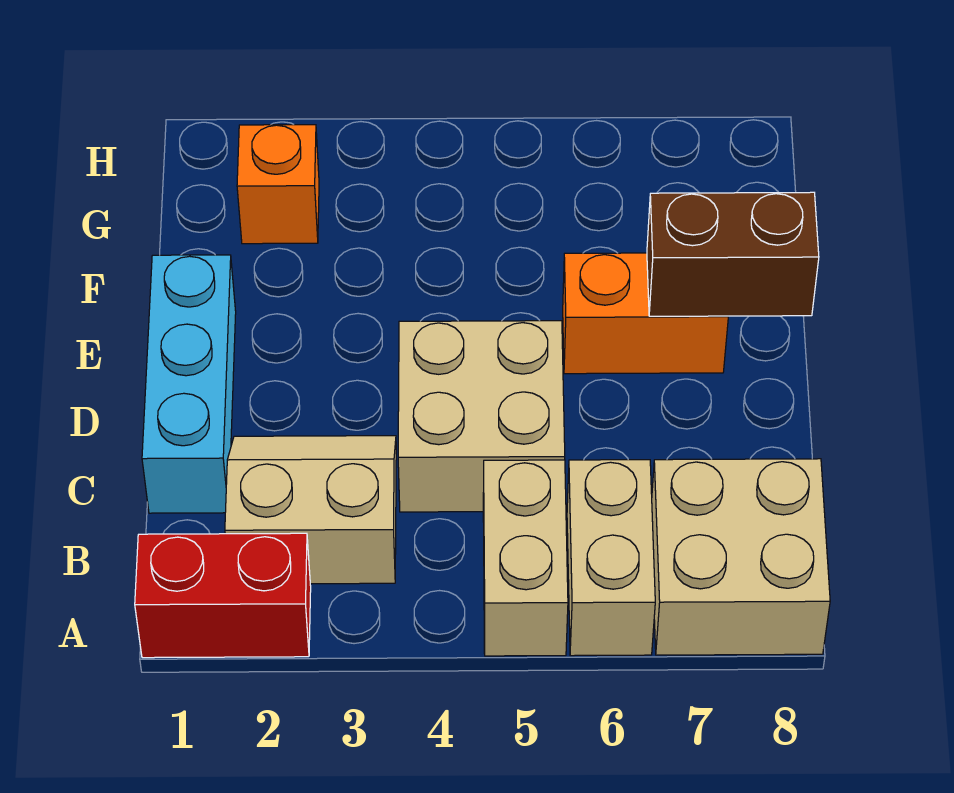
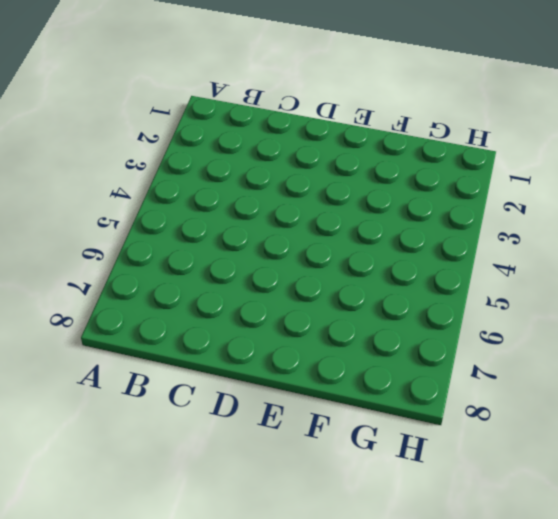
none -> red brick A1:A2 level 1
none -> tan brick A5:B5 level 1

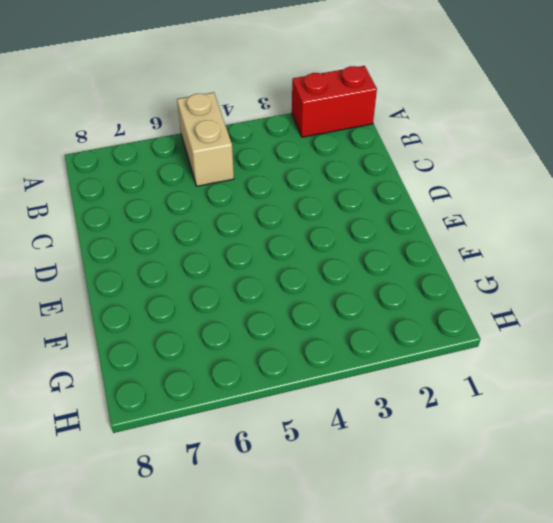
none -> tan brick A6:B6 level 1
none -> tan brick A7:B8 level 1

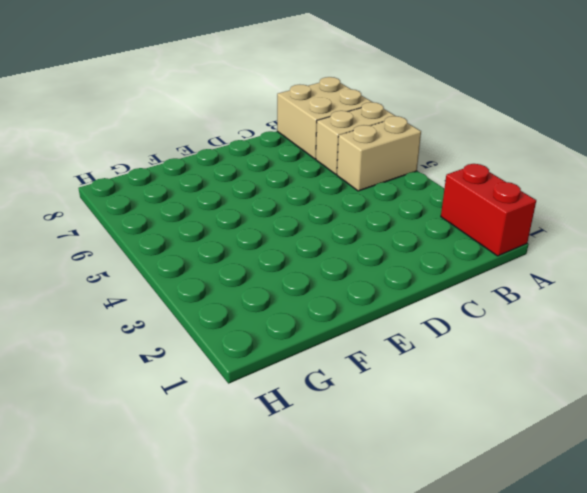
none -> tan slope B2:C3 level 1 top B
none -> cyan brick C1:E1 level 1

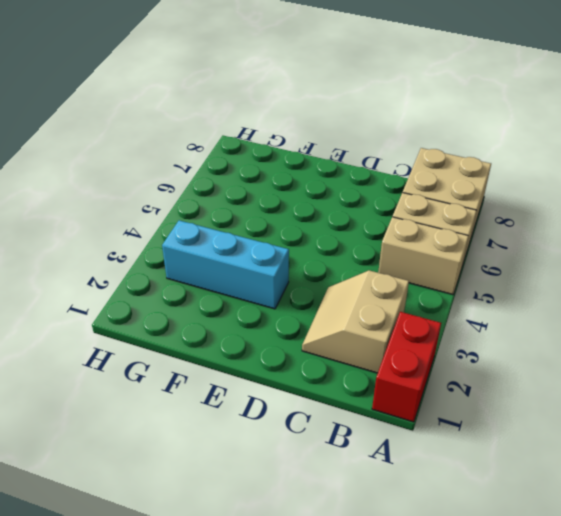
cyan brick E3:G3 level 1 -> cyan brick C1:E1 level 1
none -> tan brick C4:D5 level 1
none -> orange brick E6:E7 level 1

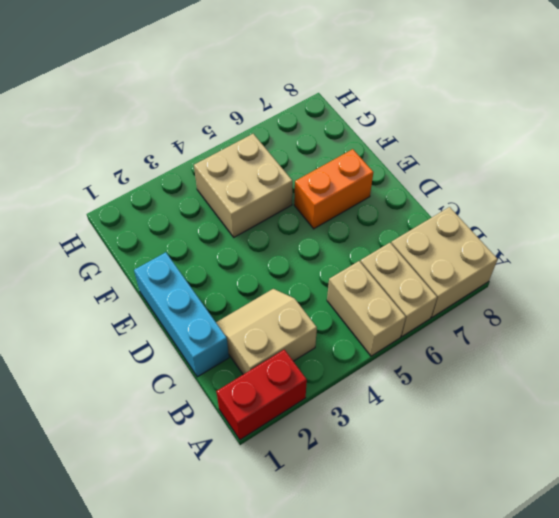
tan brick F4:G5 level 1 -> tan brick C4:D5 level 1
none -> orange brick G2 level 1
none -> brown brick E7:E8 level 2

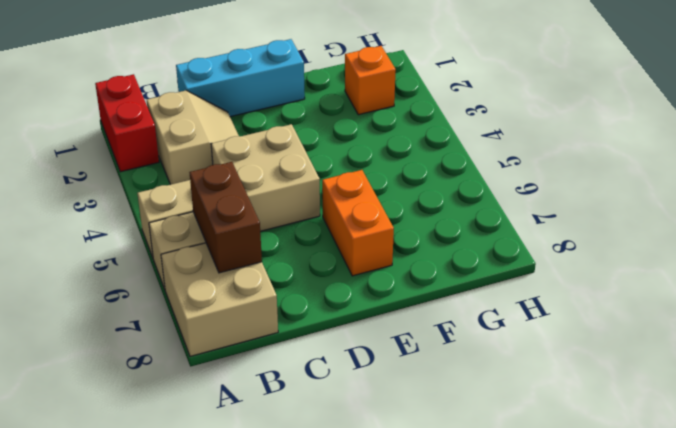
brown brick B6:B7 level 2 -> brown brick E7:E8 level 2

